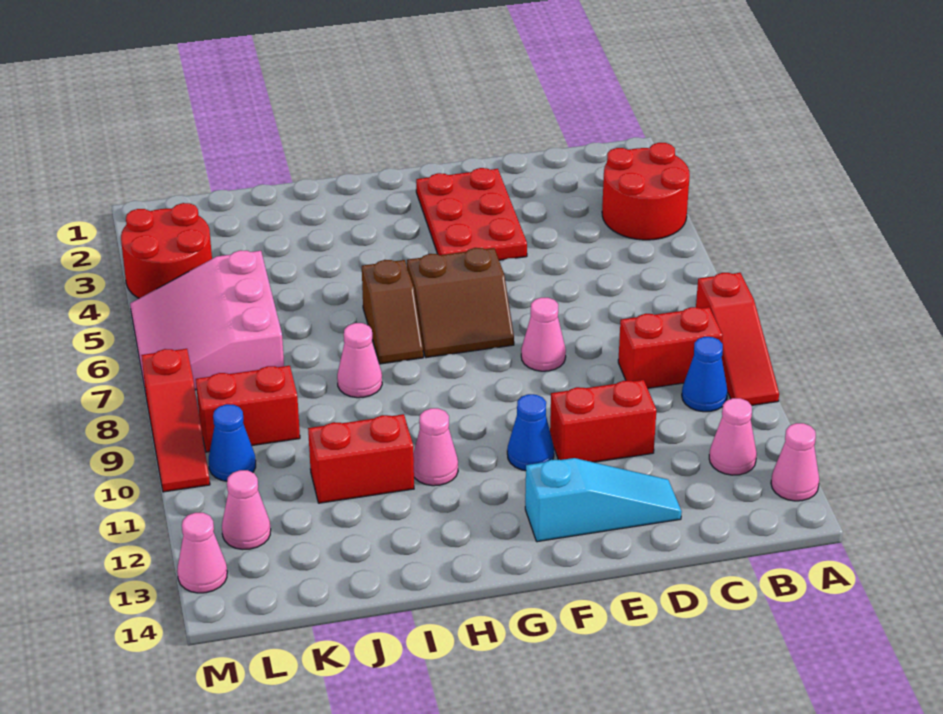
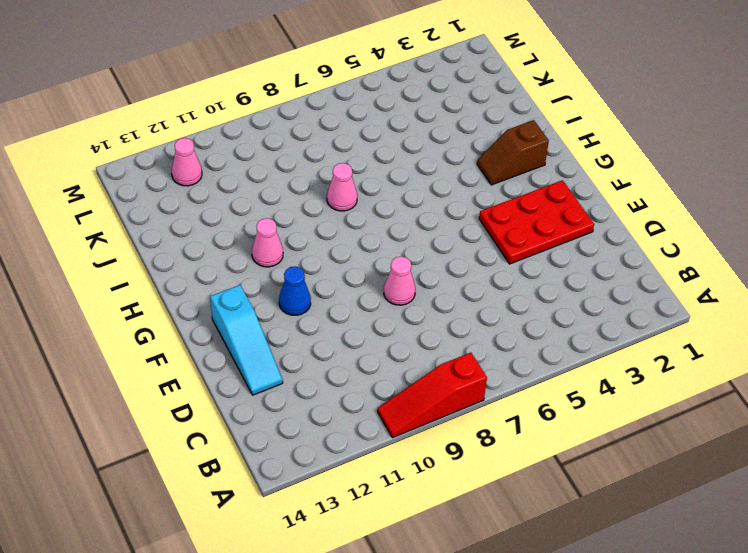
brown slope H2:H3 level 1 top 2 -> brown slope H6:H7 level 1 top 6
none -> red round brick A3:B4 level 1
none -> pink cone A13 level 1
none -> red brick B9:C9 level 1

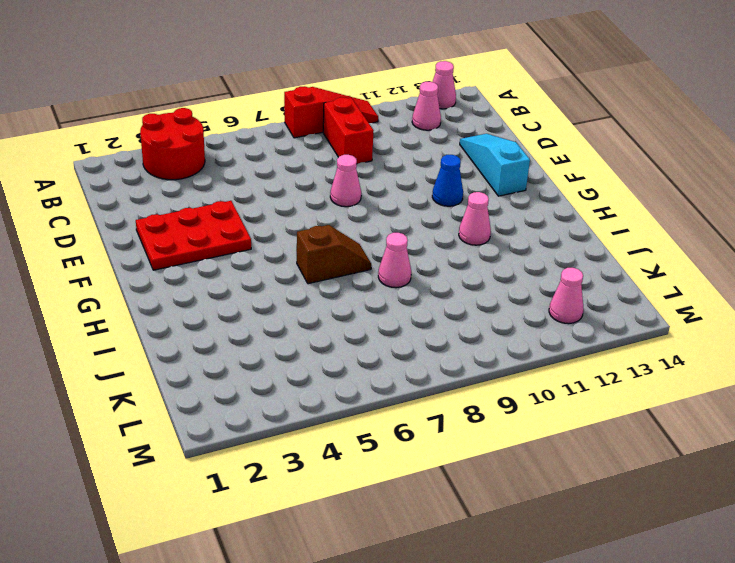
none -> blue cone B10 level 1
none -> red brick D11:E11 level 1
none -> brown slope F6:G7 level 1 top 6

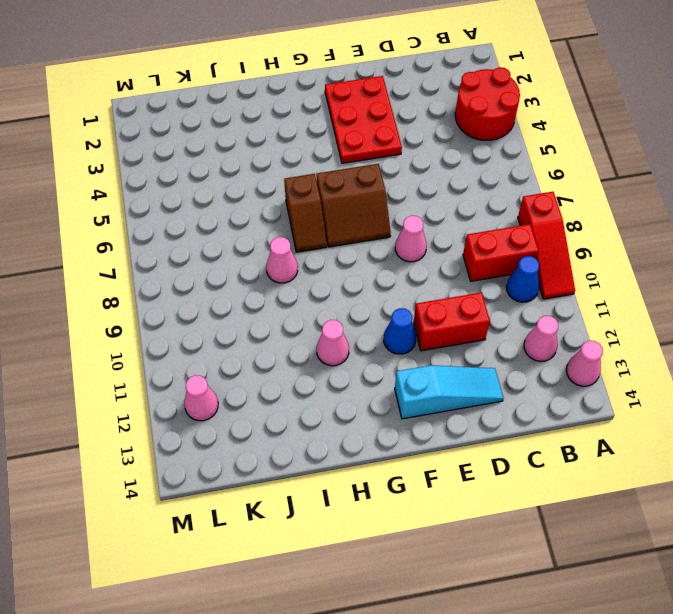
none -> red brick I11:J11 level 1
none -> pink slope K5:M7 level 1 top K
none -> red brick K9:L9 level 1

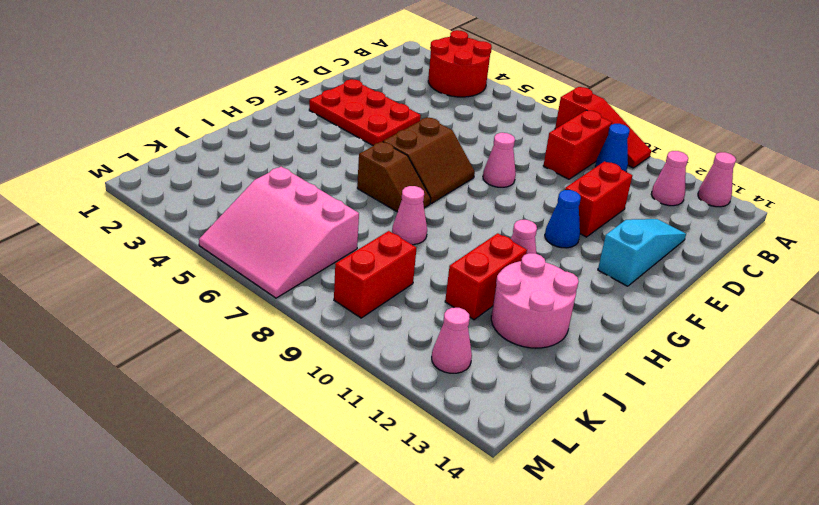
pink round brick I12:J13 level 1 -> none
none -> red round brick L3:M4 level 1
none -> blue cone L10 level 1
none -> red slope M8:M10 level 1 top 8

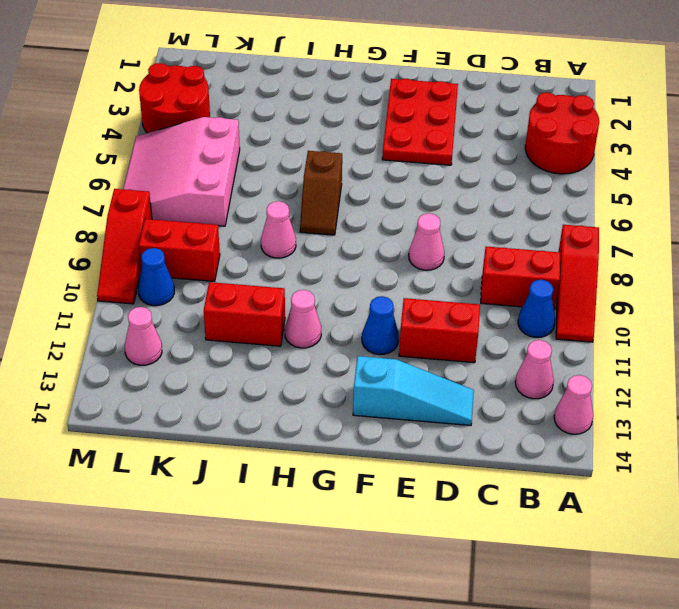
none -> brown slope F6:G7 level 1 top 6
none -> pink cone M13 level 1

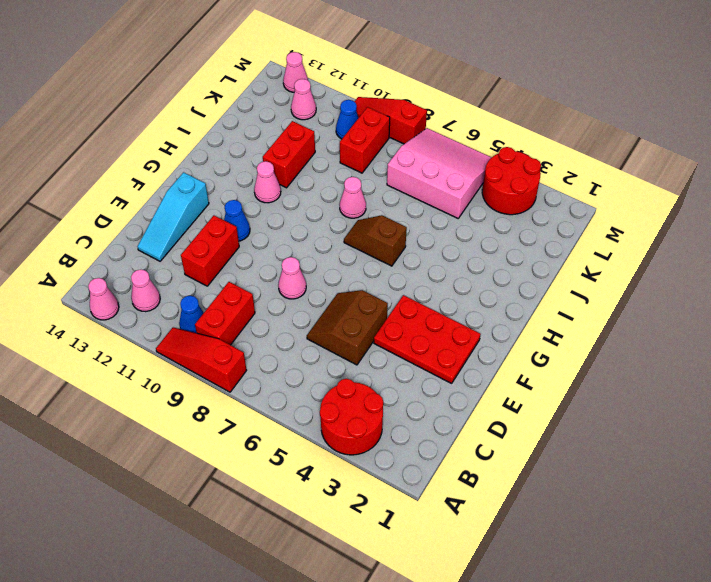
brown slope D5:E6 level 1 top 5 -> brown slope F6:G7 level 1 top 6

